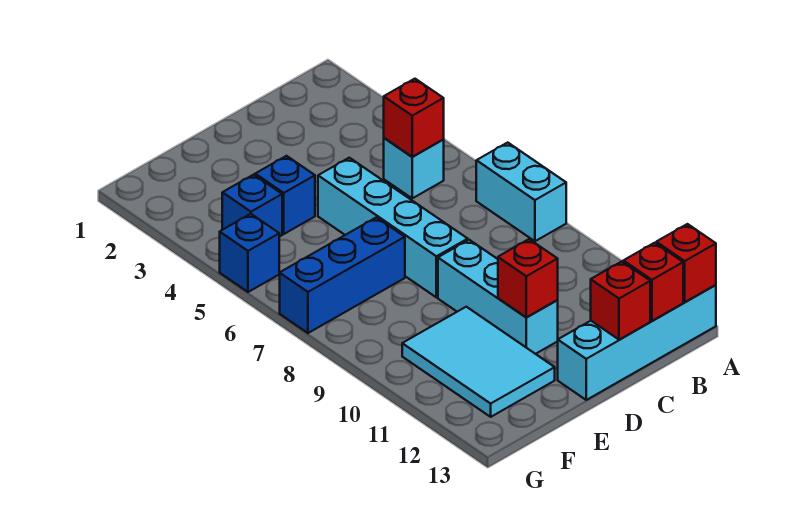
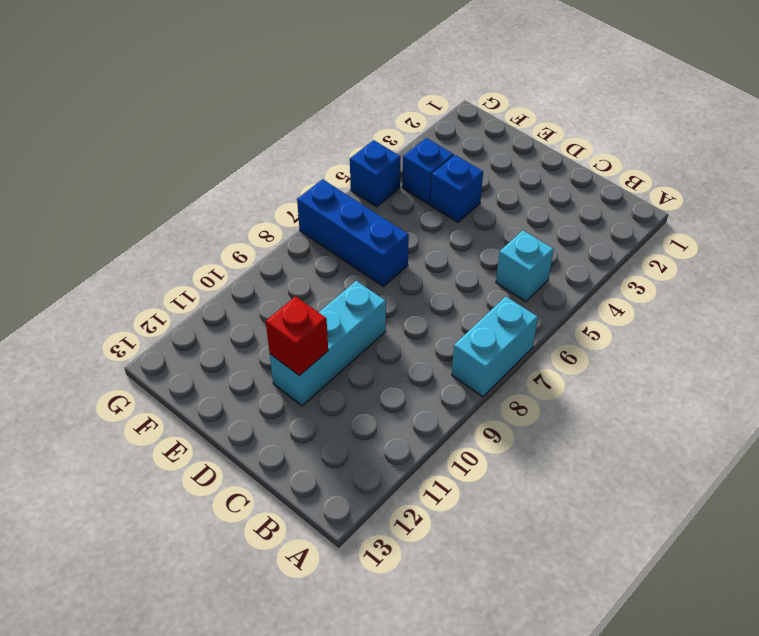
none -> cyan brick A13:D13 level 1
none -> cyan brick D5:D8 level 1
none -> cyan tile E10:F12 level 1

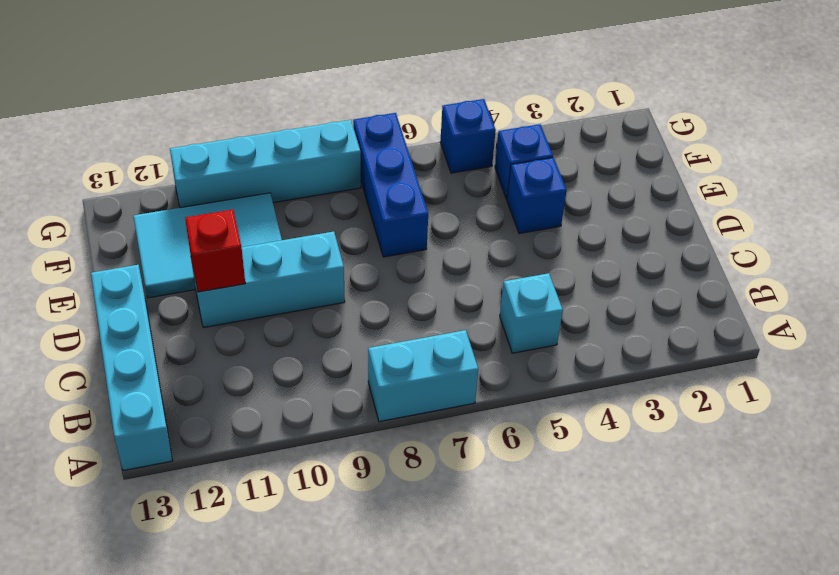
cyan brick G8:G11 level 1 -> cyan brick D5:D8 level 1
none -> red brick A13 level 2
none -> red brick B5 level 2
none -> red brick B13 level 2

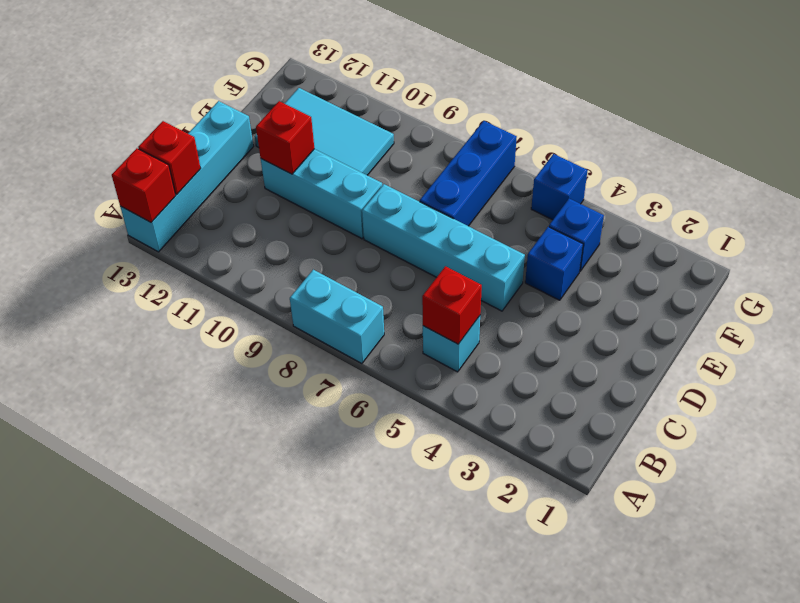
none -> red brick C13 level 2

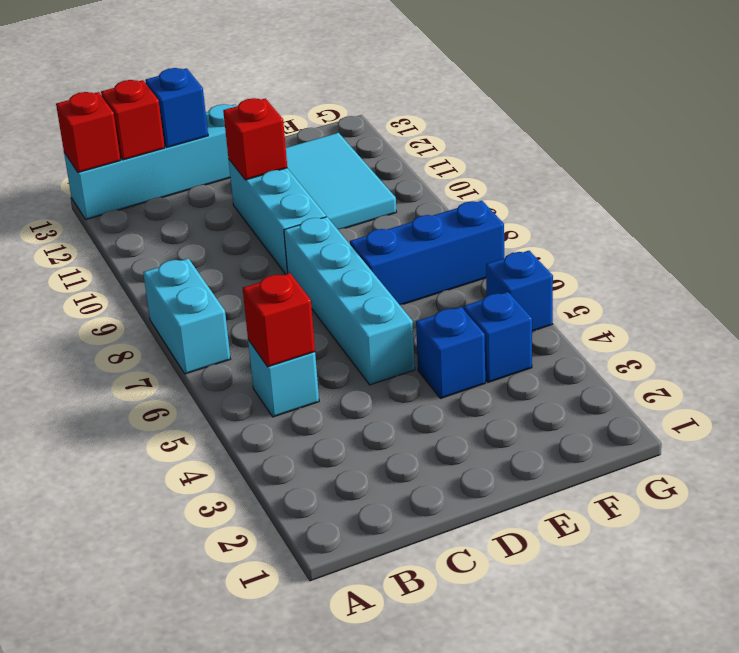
blue brick C13 level 2 -> red brick C13 level 2

